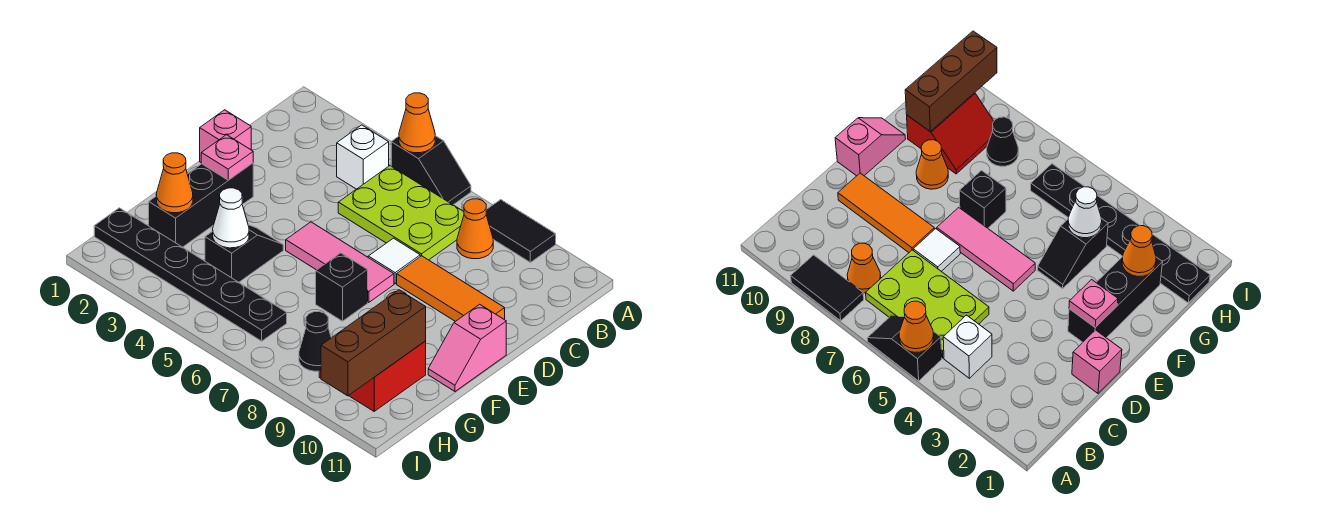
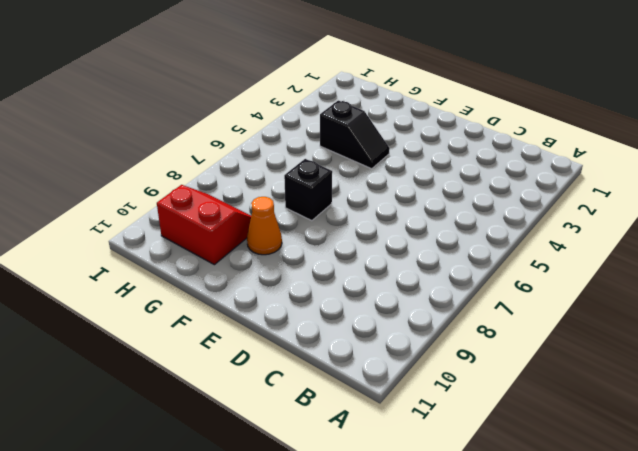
none -> black slope A5:A6 level 1 top 5
none -> black tile A8:A9 level 1
none -> white brick B4 level 1

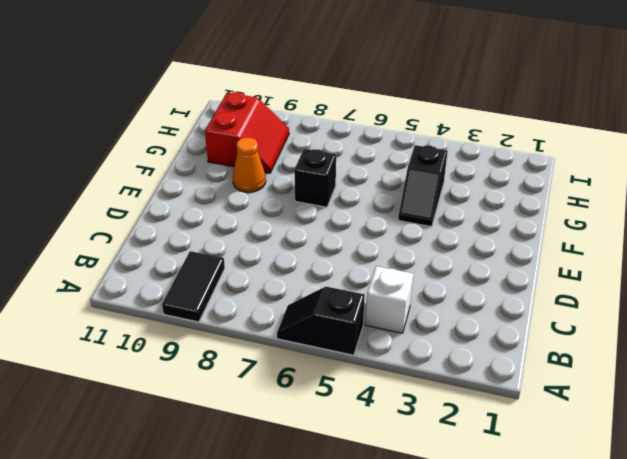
black tile A9:B9 level 1 -> black tile A8:A9 level 1
none -> lime plate B5:C7 level 1
none -> orange cone B8 level 1
none -> pink brick D1 level 1

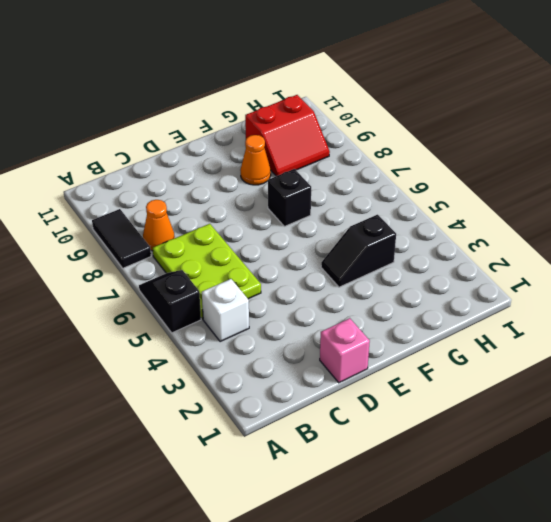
none -> white tile D7 level 1
none -> orange tile D8:D10 level 1
none -> black brick E2:G2 level 1

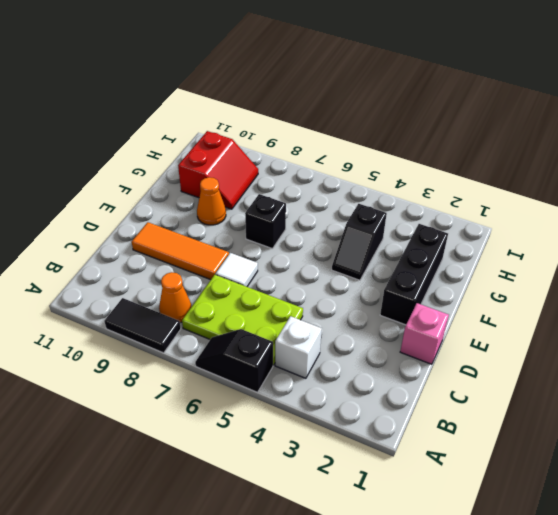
none -> pink tile E5:E7 level 1
none -> pink slope E11:F11 level 1 top E
none -> black plate H1:H6 level 1

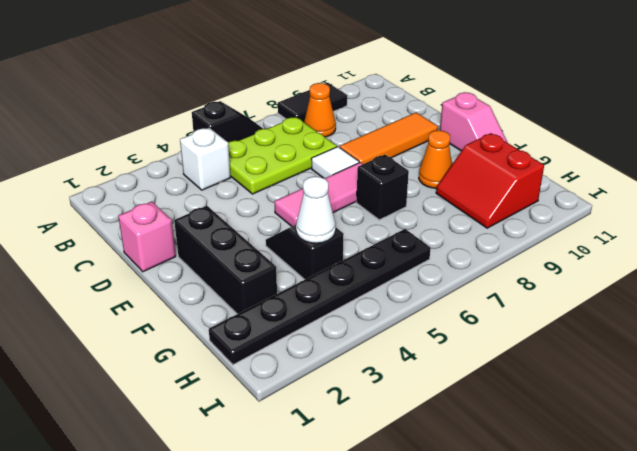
none -> black cone H8 level 1
none -> orange cone A5 level 2
none -> pink plate E2 level 2

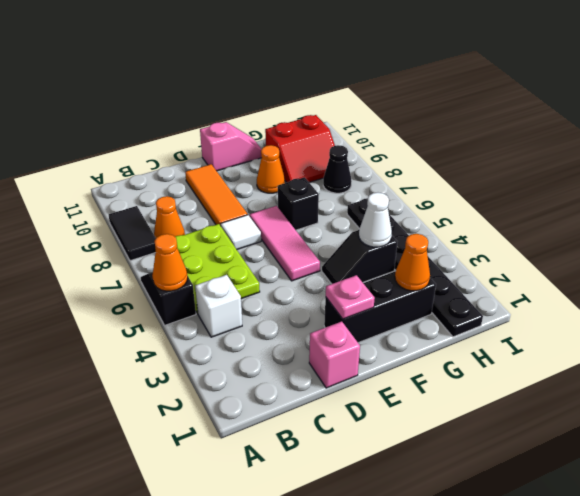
none -> brown brick G10:I10 level 2

